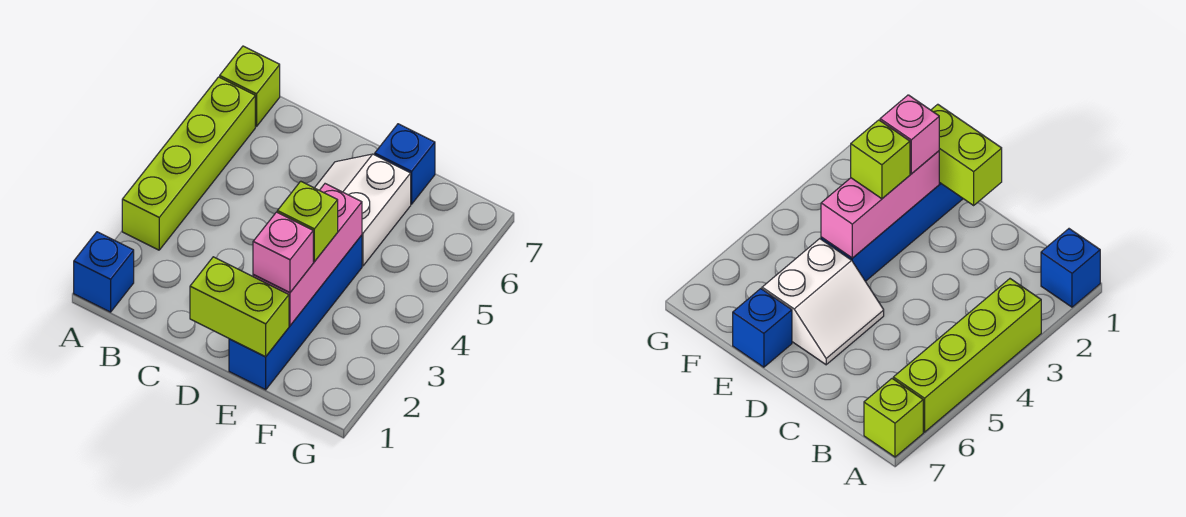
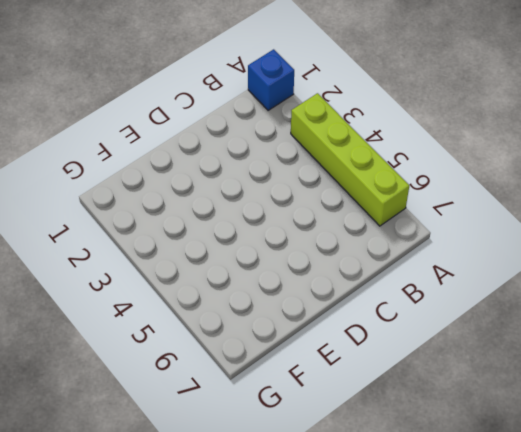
none -> lime brick A7 level 1
none -> white slope D5:E6 level 1 top E

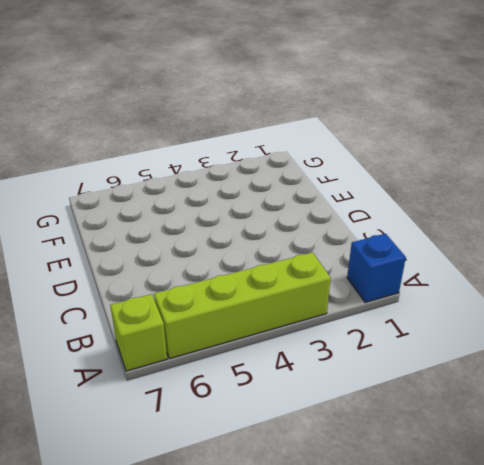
none -> white slope D5:E6 level 1 top E
none -> blue brick E1:E4 level 1

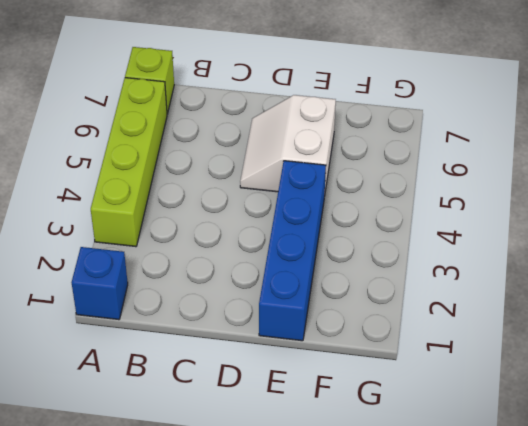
none -> blue brick E7 level 1
none -> lime brick D1:E1 level 2

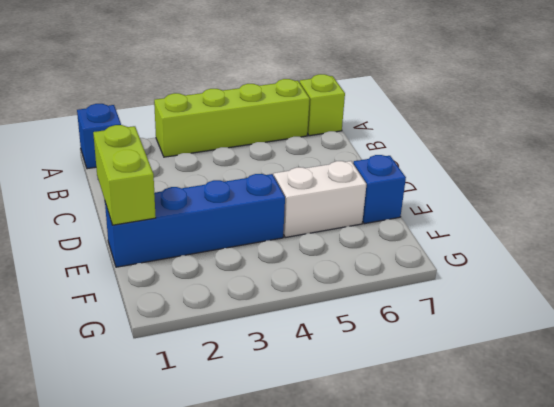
none -> pink brick E2:E4 level 2
none -> pink brick E2 level 3

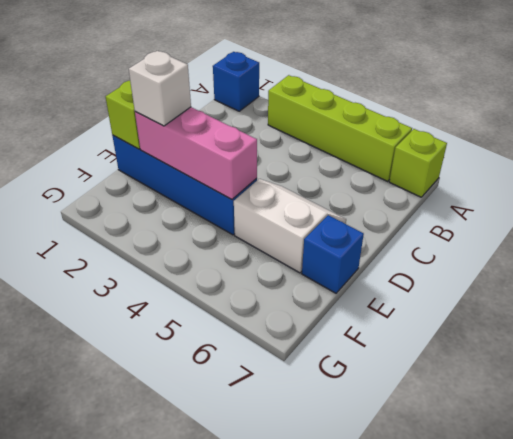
white brick E2 level 3 -> pink brick E2 level 3
none -> lime brick E3 level 3

